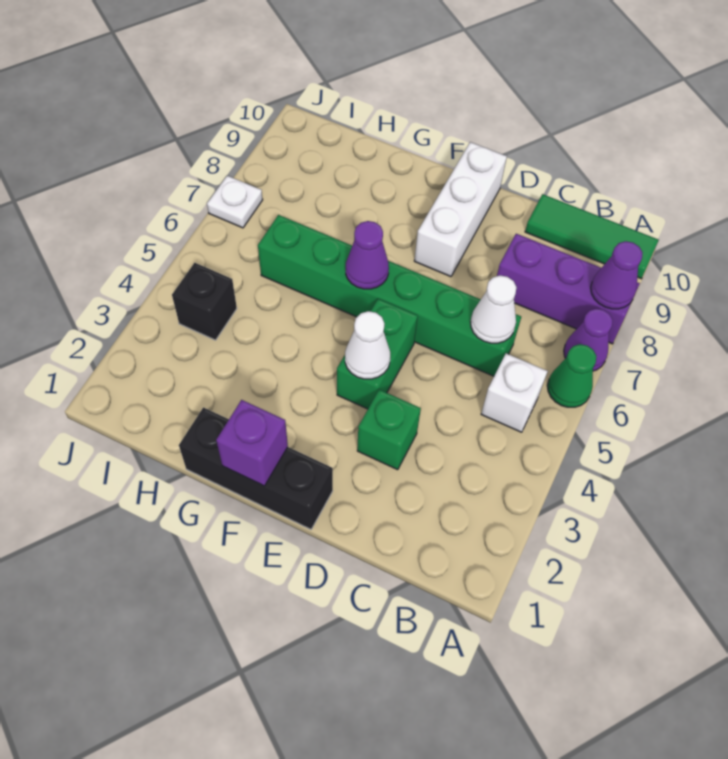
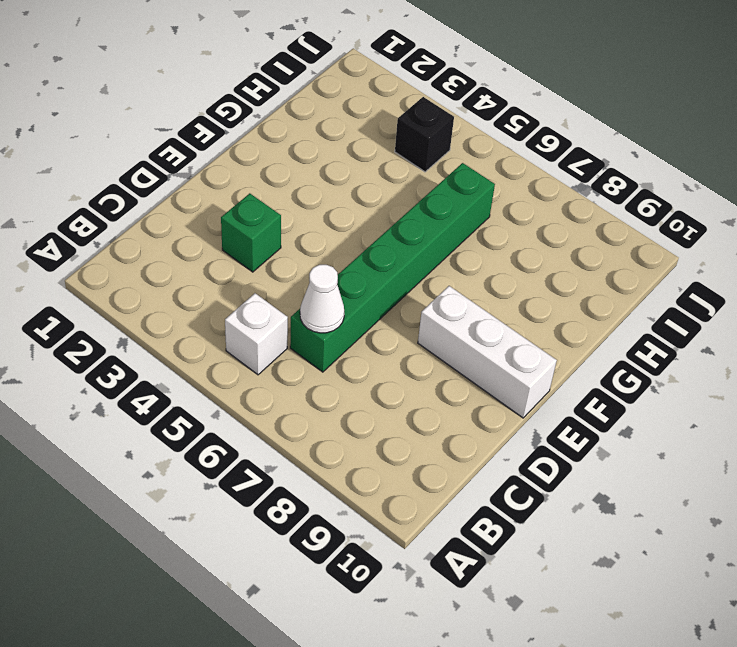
none -> green cone A6 level 1
none -> purple cone A7 level 1
none -> purple brick A8:C8 level 1

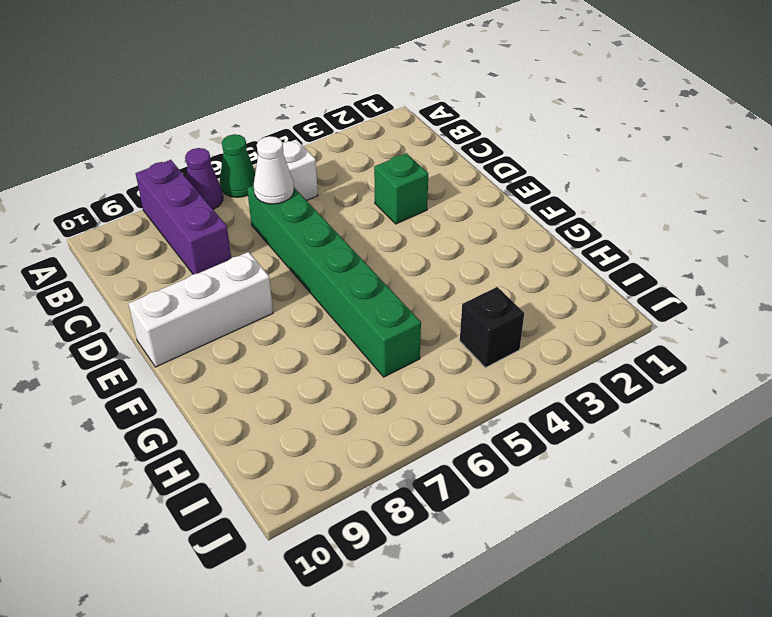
none -> green tile A10:C10 level 1
none -> black brick E1:G1 level 1
none -> green brick E4:E5 level 1

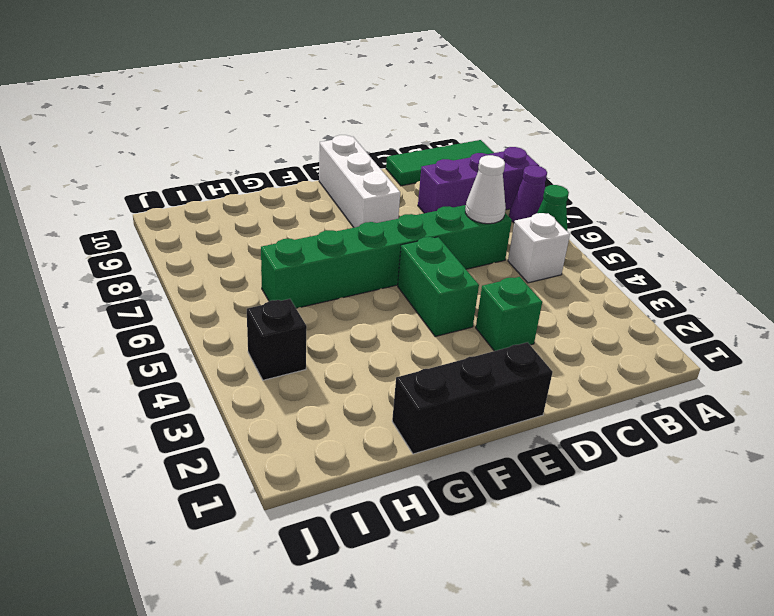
none -> white plate J7 level 1
none -> purple cone A8 level 2
none -> white cone E4 level 2

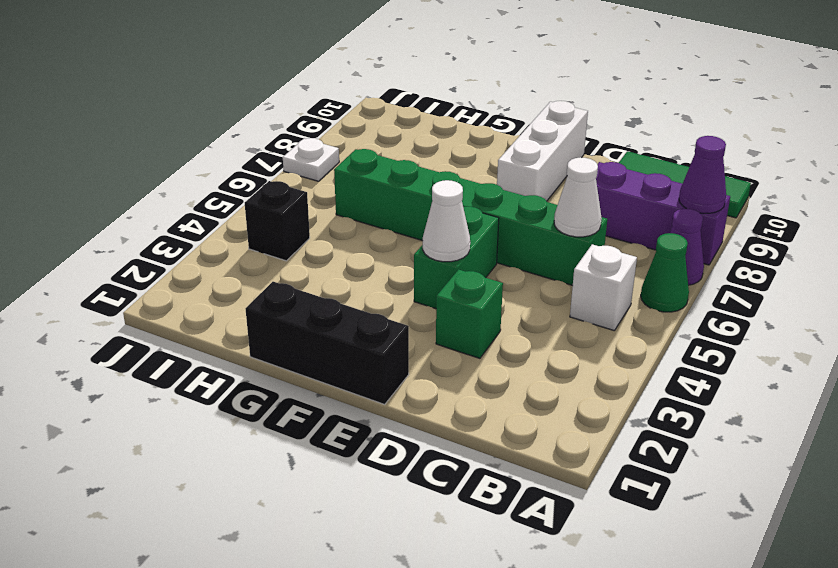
none -> purple brick F1 level 2
none -> purple cone F6 level 2

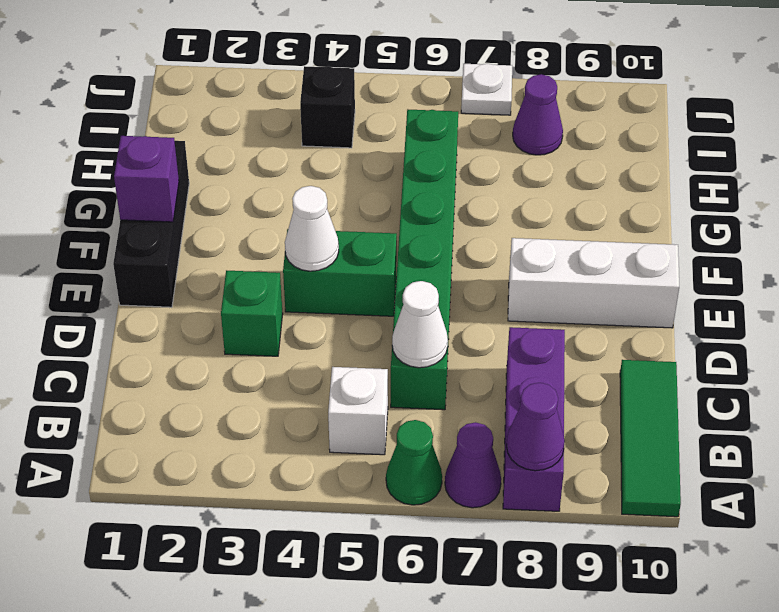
purple cone I8 level 1 -> purple cone F6 level 2

